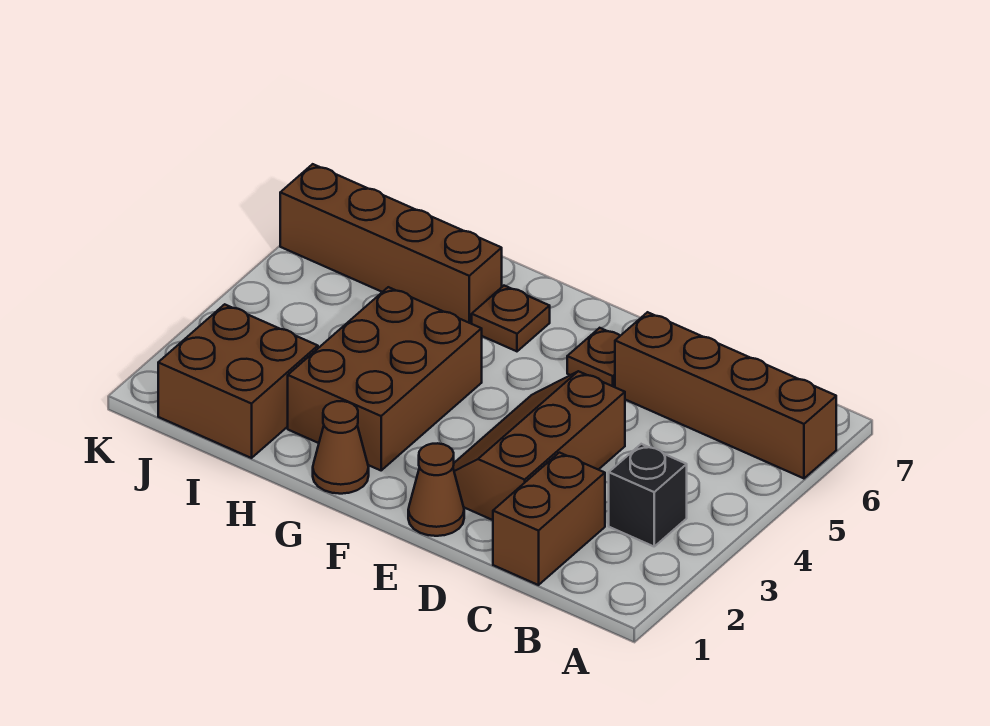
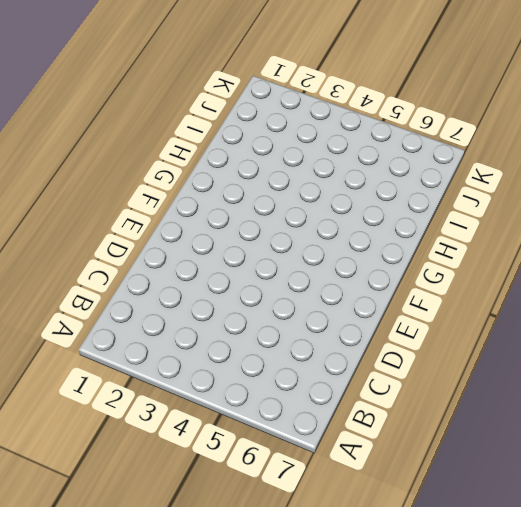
none -> brown brick A6:D6 level 1
none -> black brick B3 level 1

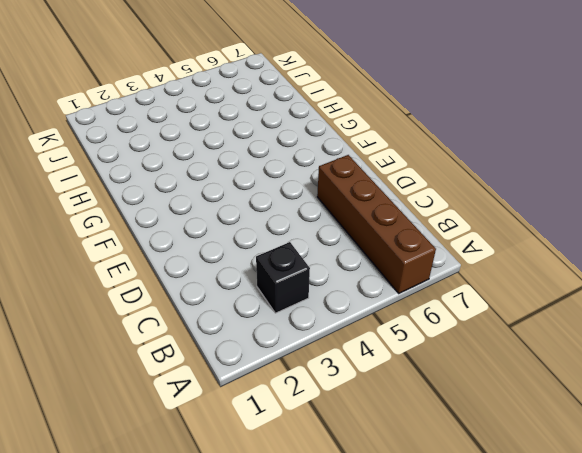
none -> brown brick C1:C2 level 1
none -> brown slope D2:E4 level 1 top D

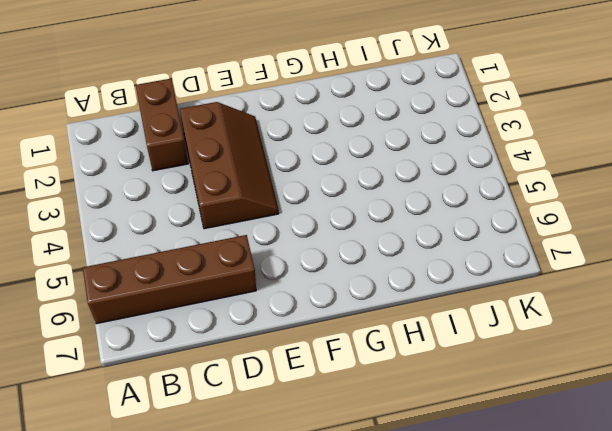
none -> black brick B3 level 1
none -> brown cone E1 level 1

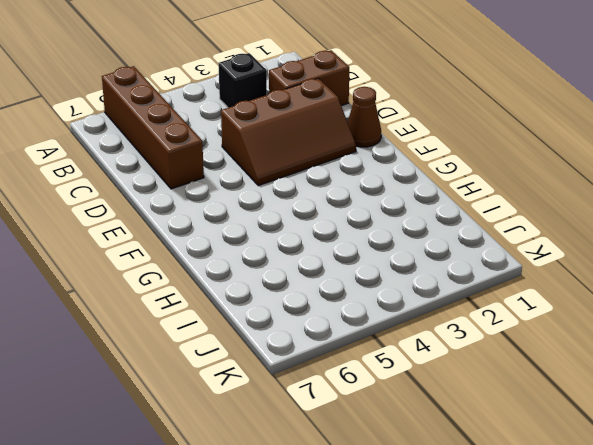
none -> brown plate E6 level 1
none -> brown cone G1 level 1

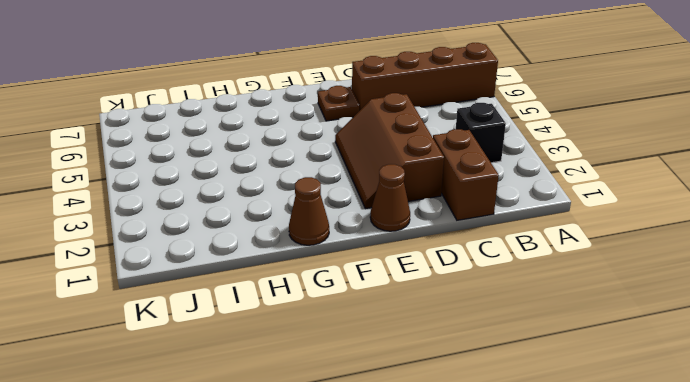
none -> brown brick G2:H4 level 1
none -> brown plate G6 level 1

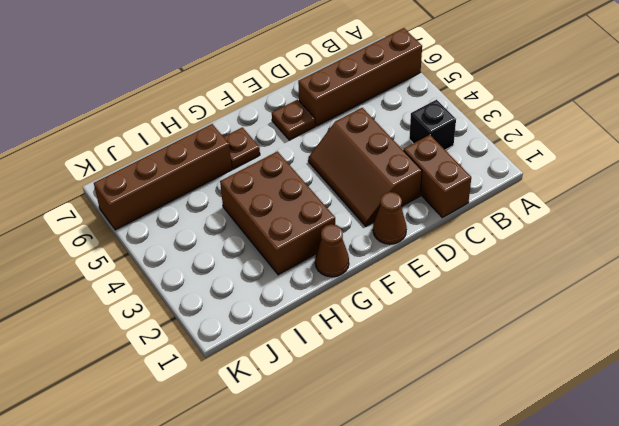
none -> brown brick I1:J2 level 1

